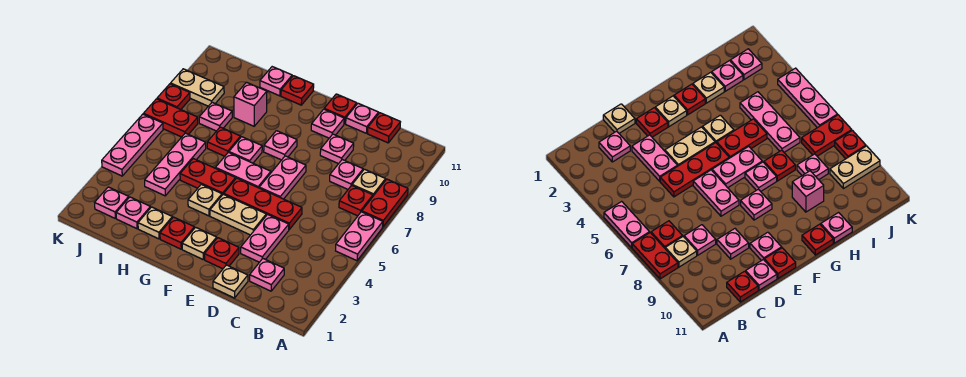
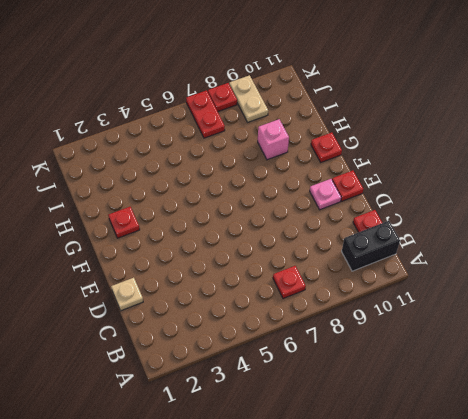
black brick B10:B11 level 1 -> none
none -> pink plate A5:A6 level 1
none -> red plate A7:A8 level 1
none -> tan plate B8 level 1
none -> pink plate C2 level 1

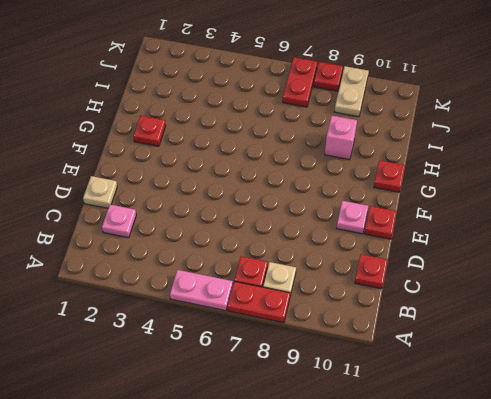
none -> pink plate C8 level 1
none -> pink plate D3:D4 level 1
none -> red plate D5:F5 level 1
none -> pink plate D9 level 1

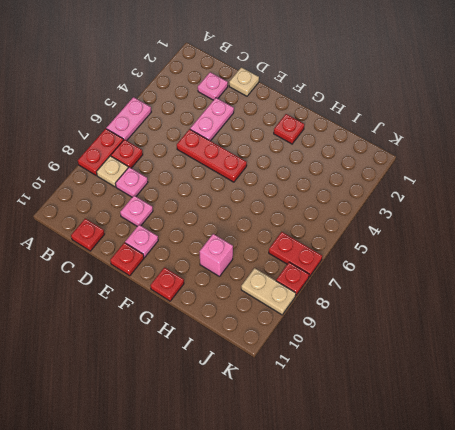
none -> pink plate D11 level 1
none -> red plate E2 level 1
none -> tan plate E4:F4 level 1
none -> pink plate E6:E7 level 1

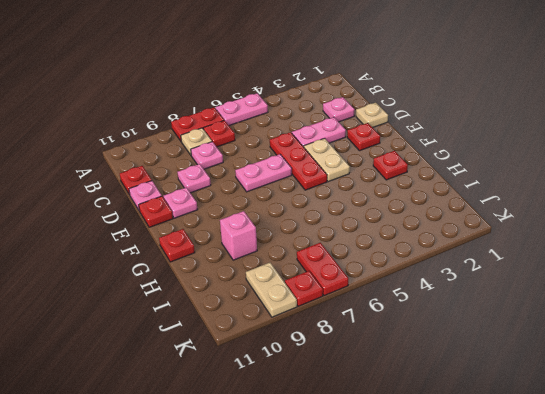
none -> tan plate F2 level 1
none -> pink plate F6:G6 level 1
none -> pink plate F8 level 1
none -> tan plate G4 level 1

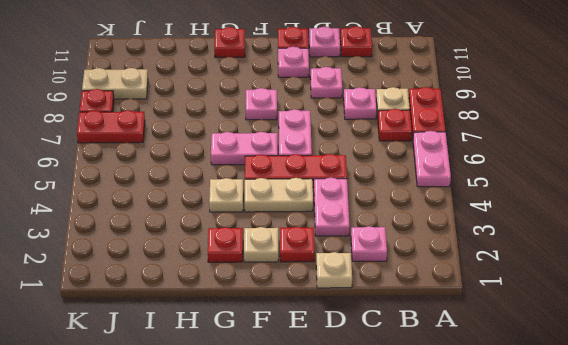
none -> red plate G5:H5 level 1
none -> pink plate G7 level 1
none -> tan plate H2 level 1
none -> red plate H7 level 1

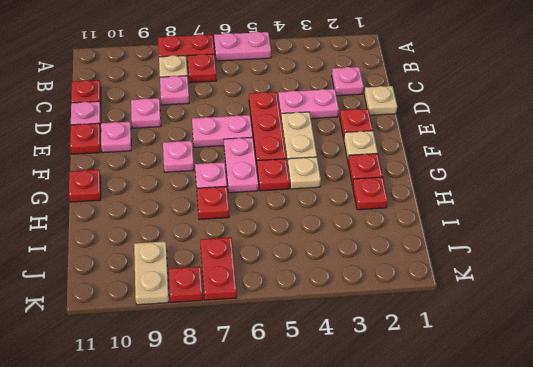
red plate G5 level 1 -> red plate G5:H5 level 1
red plate H2 level 1 -> tan plate H2 level 1
none -> pink brick H9 level 1
none -> pink plate H11 level 1
none -> pink plate I2 level 1
none -> pink plate I4:I6 level 1

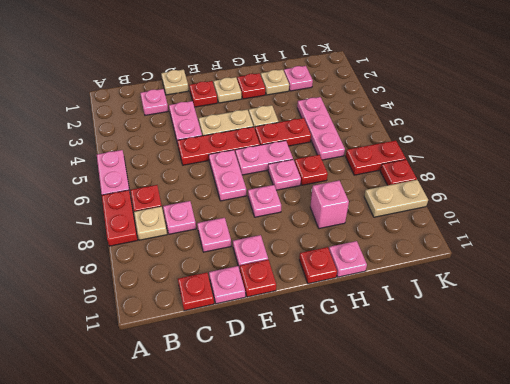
none -> pink plate I8 level 1
none -> pink plate J2 level 1
none -> pink plate K4:K6 level 1

